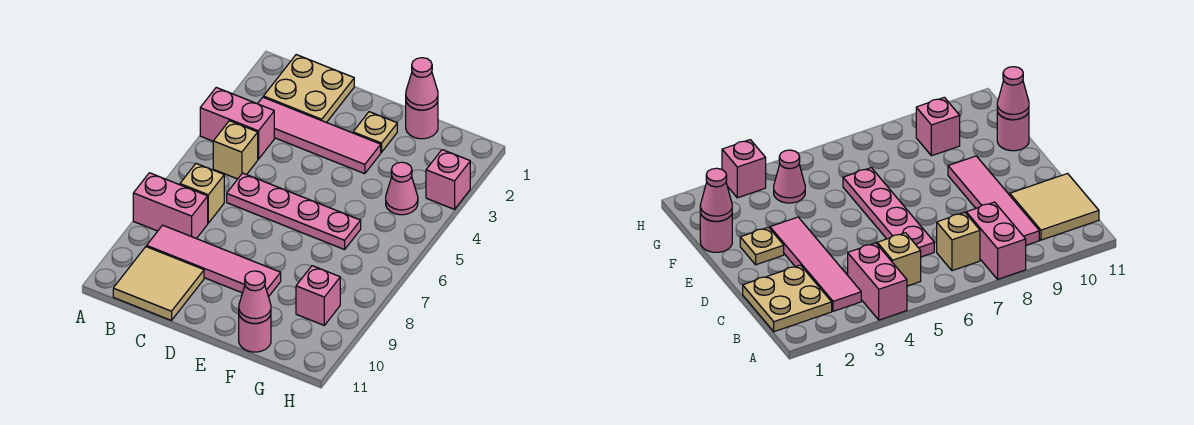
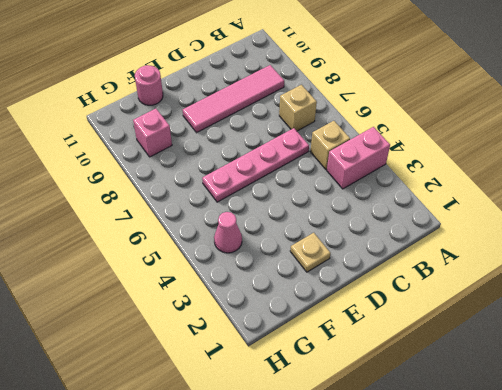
none -> pink brick A8:B8 level 1
none -> tan plate B1:C2 level 1
none -> pink tile B3:E3 level 1

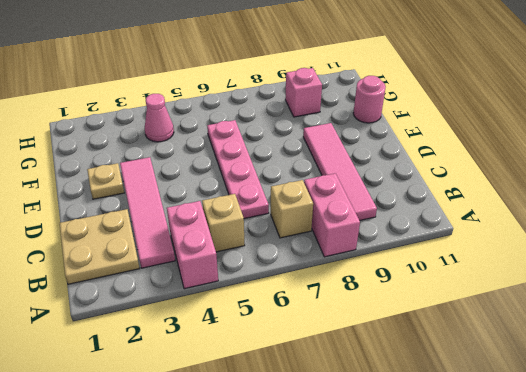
none -> tan tile B10:C11 level 1
none -> pink round brick F1 level 1
none -> pink brick H3 level 1

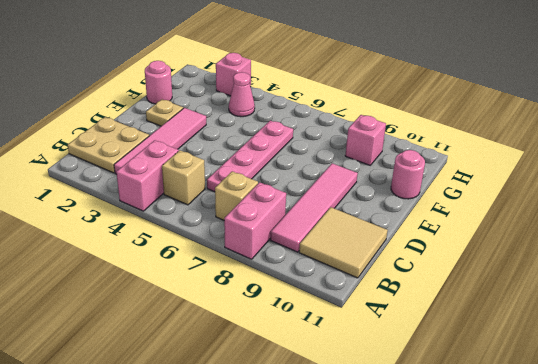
none -> pink cone F1 level 2
none -> pink cone F11 level 2

